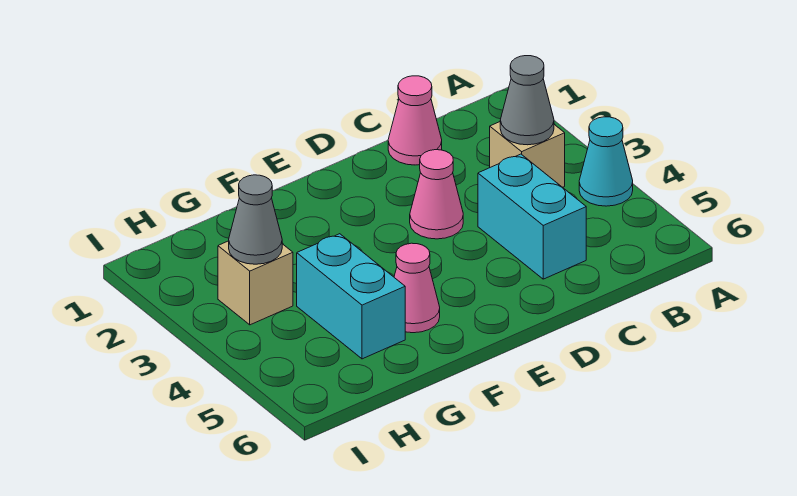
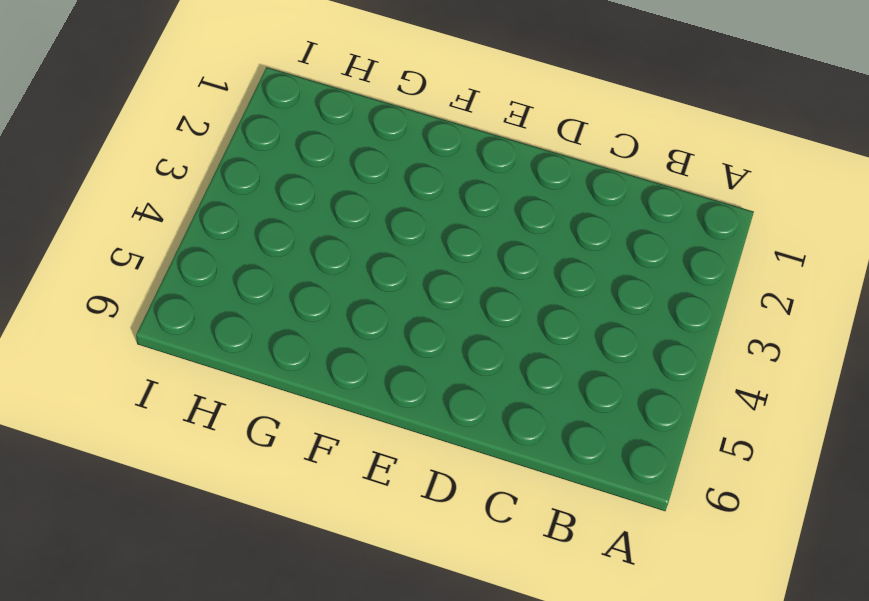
none -> cyan cone A4 level 1
none -> tan brick B3 level 1

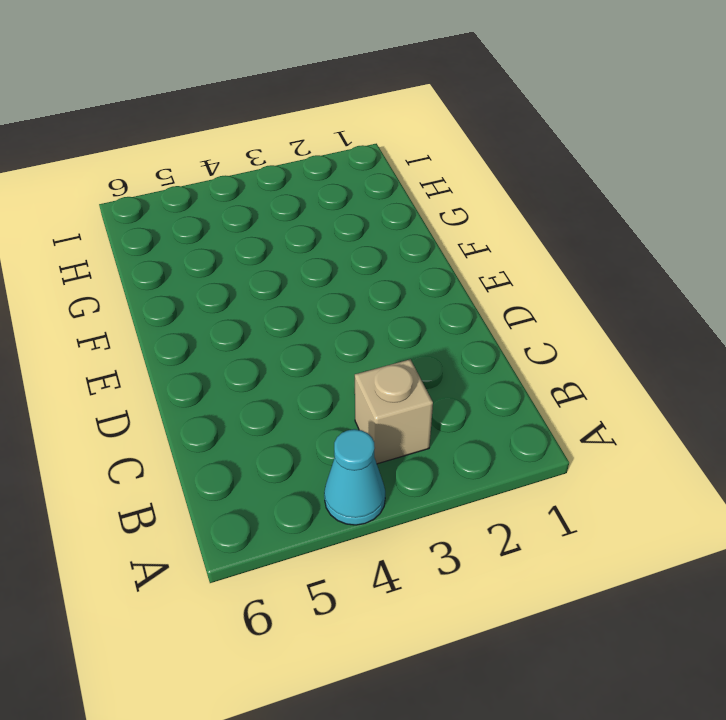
none -> pink cone C1 level 1
none -> cyan brick C4:C5 level 1

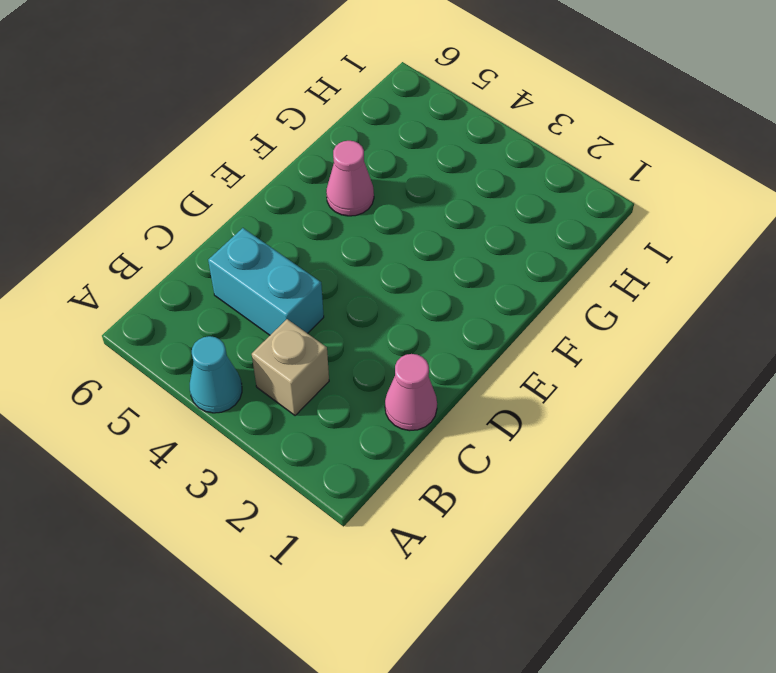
none -> pink cone D3 level 1
none -> cyan brick G4:G5 level 1

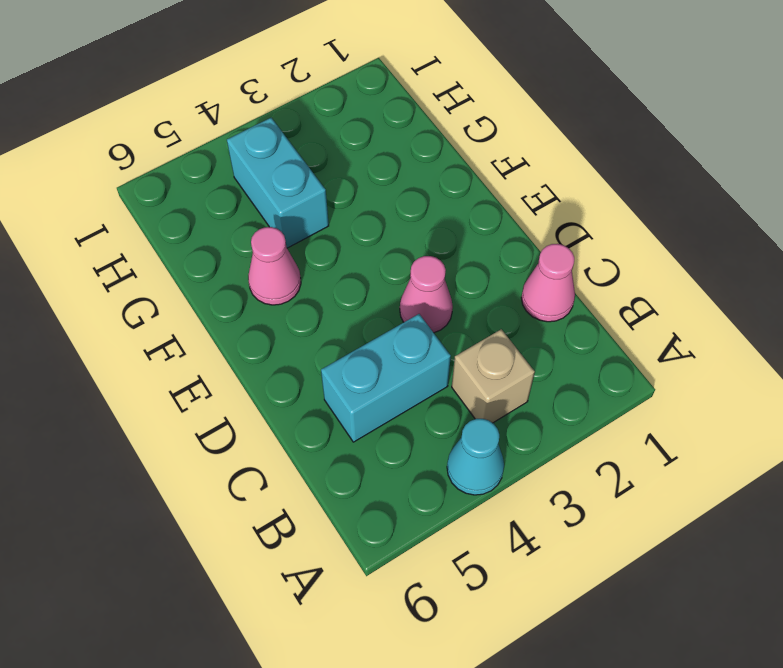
cyan brick G4:H4 level 1 -> cyan brick G4:G5 level 1
none -> tan brick H3 level 1
none -> grey cone B3 level 2

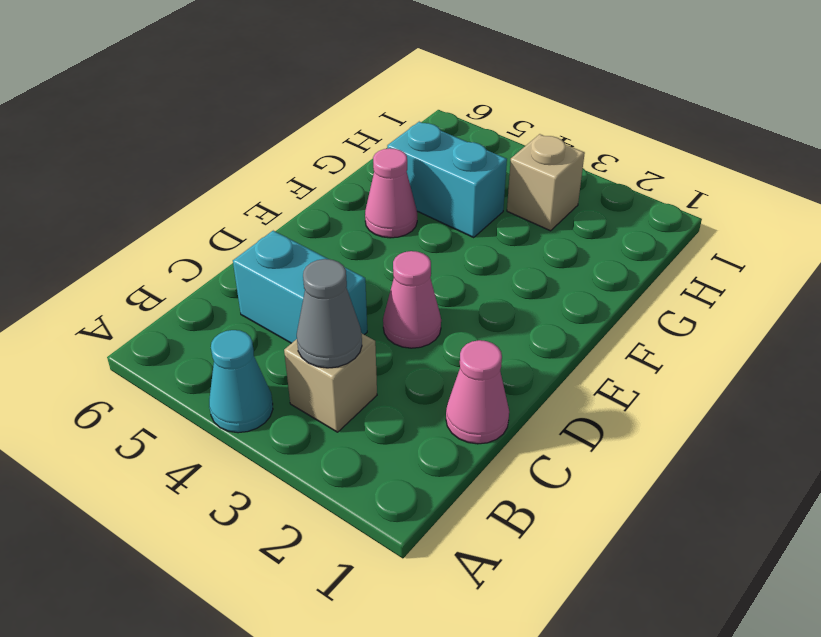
none -> grey cone H3 level 2

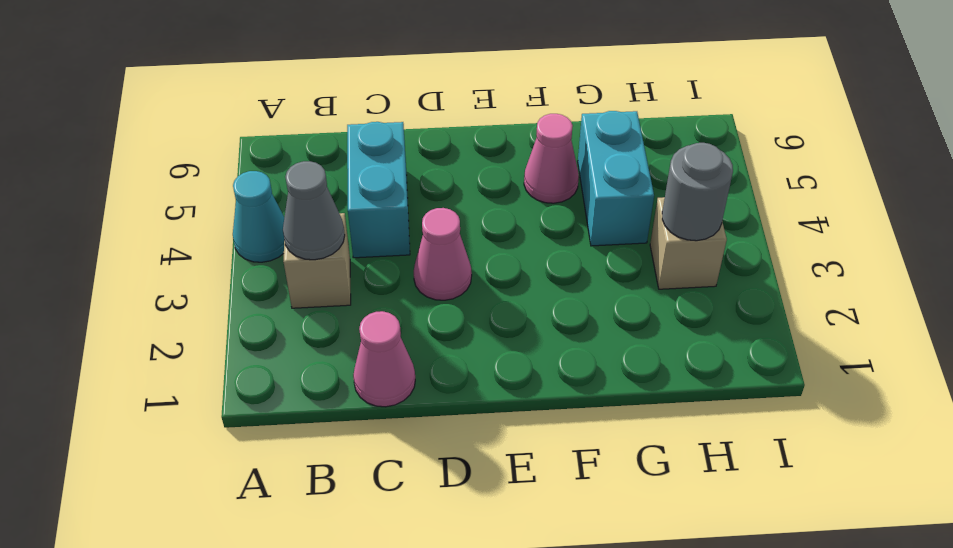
grey round brick H3 level 2 -> grey cone H3 level 2

